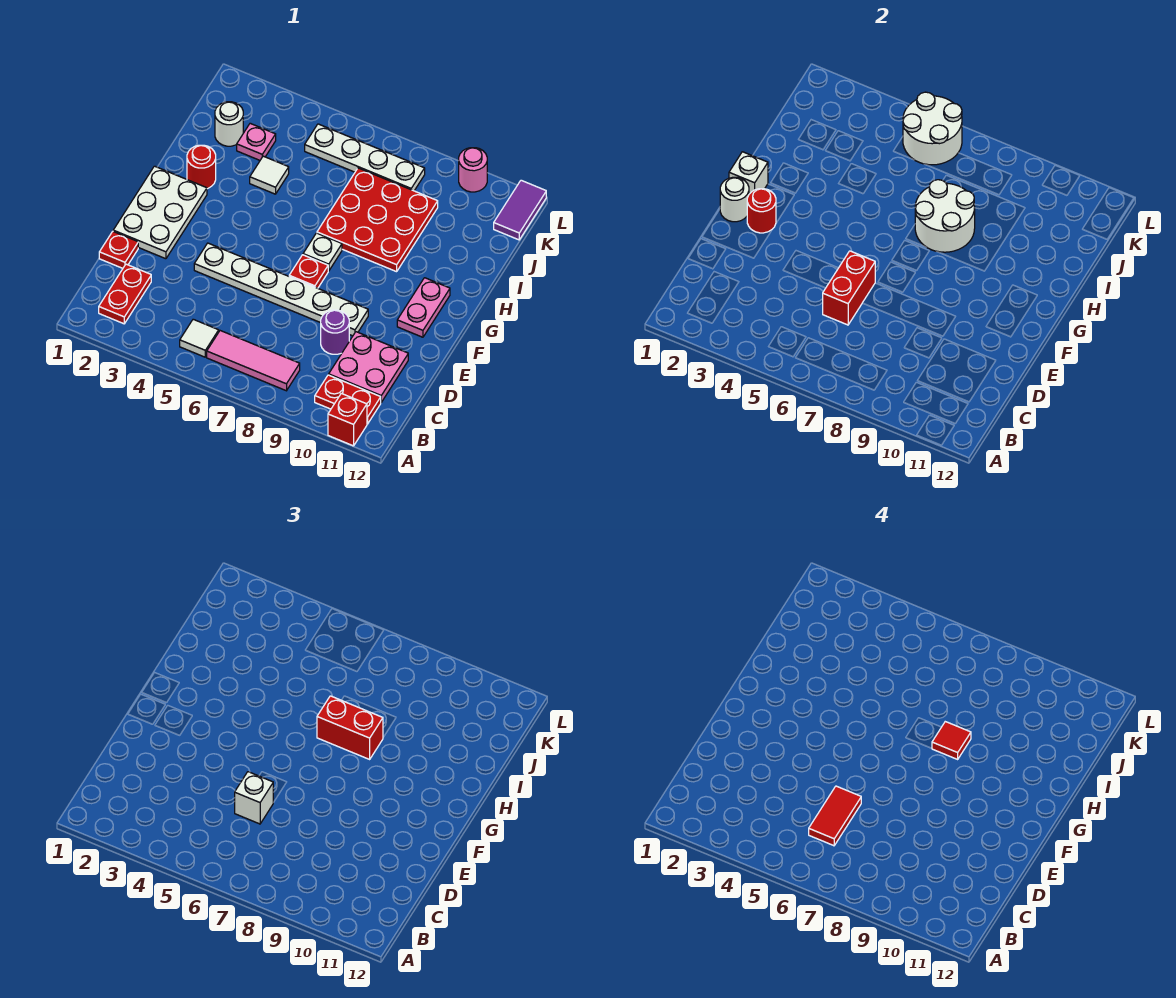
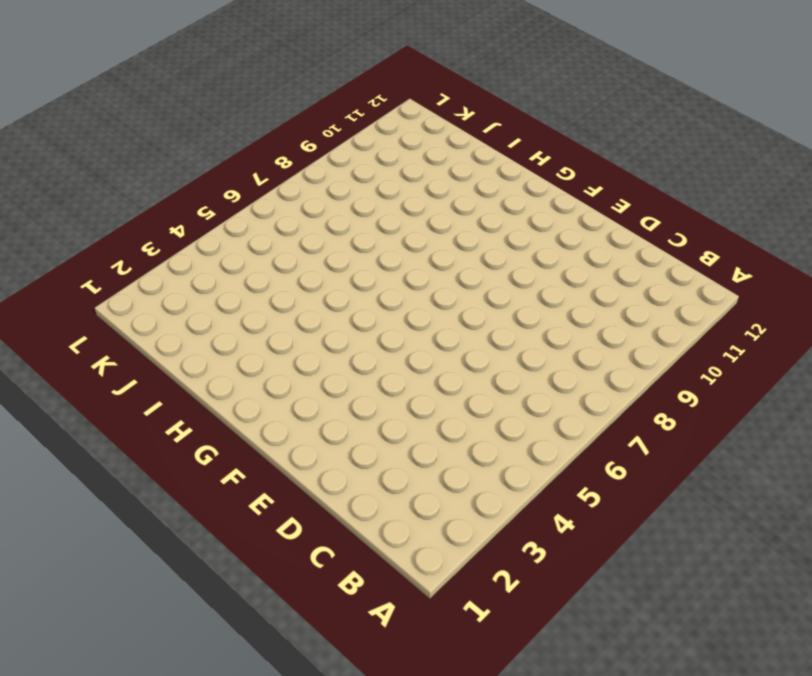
none -> red brick A11 level 1
none -> red plate B2:C2 level 1
none -> white tile B5 level 1
none -> pink tile B6:B8 level 1

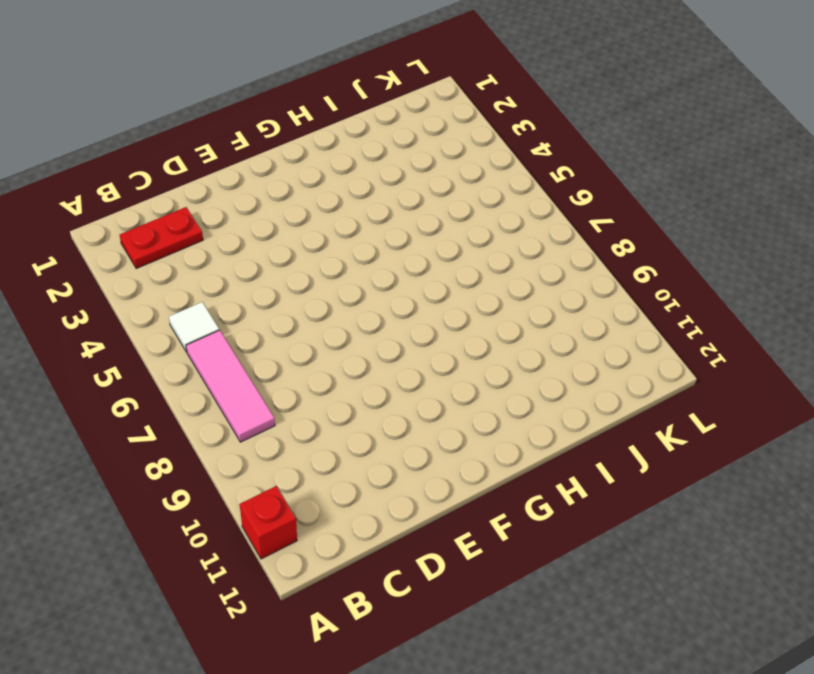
none -> red plate B10:B11 level 1
none -> pink plate C10:D11 level 1
none -> red plate D1 level 1
none -> purple round brick D9 level 1

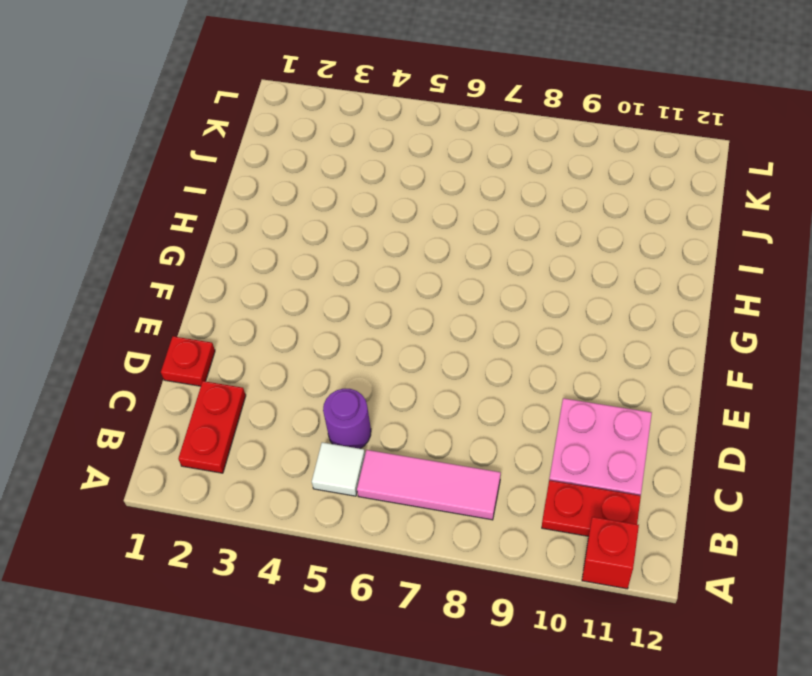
purple round brick C5 level 1 -> purple round brick D9 level 1
none -> white plate E1:G2 level 1
none -> white plate E4:E9 level 1
none -> red plate F7 level 1
none -> pink plate F11:G11 level 1

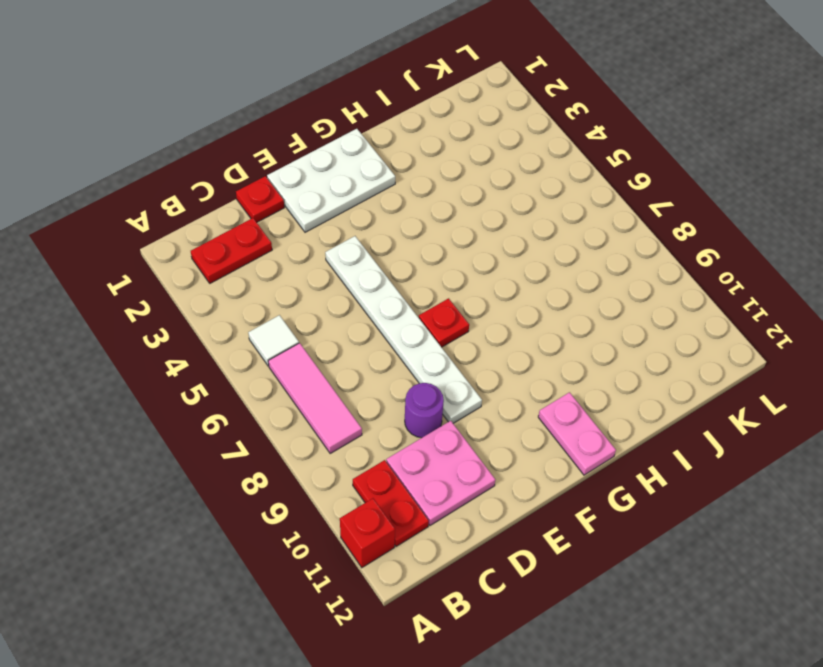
pink plate G11:G12 level 1 -> pink plate F11:G11 level 1
none -> white plate G7 level 1
none -> red round brick H2 level 1
none -> red plate H7:J9 level 1
none -> white tile I4 level 1

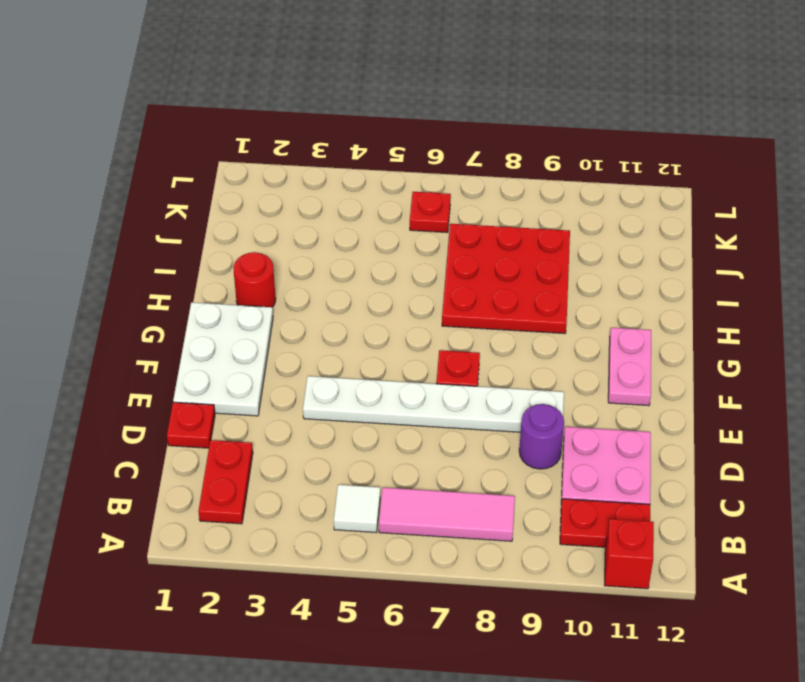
red plate K6 level 1 -> white plate K5:K8 level 1
none -> white plate G7 level 1
none -> white tile I4 level 1
none -> white round brick J2 level 1
none -> pink plate J3 level 1

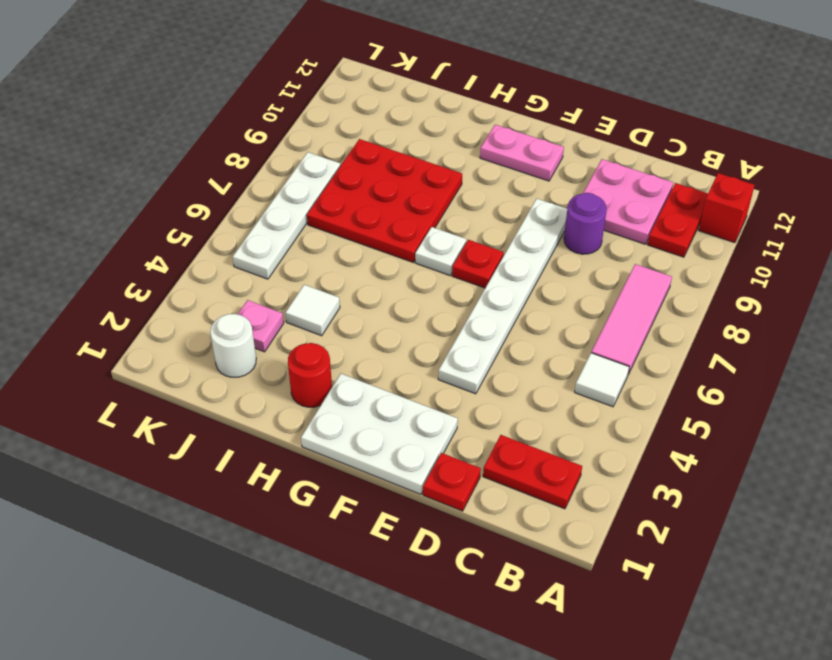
none -> purple tile K12:L12 level 1
none -> pink round brick L10 level 1
none -> red brick D6:E6 level 2
none -> white round brick F1 level 2

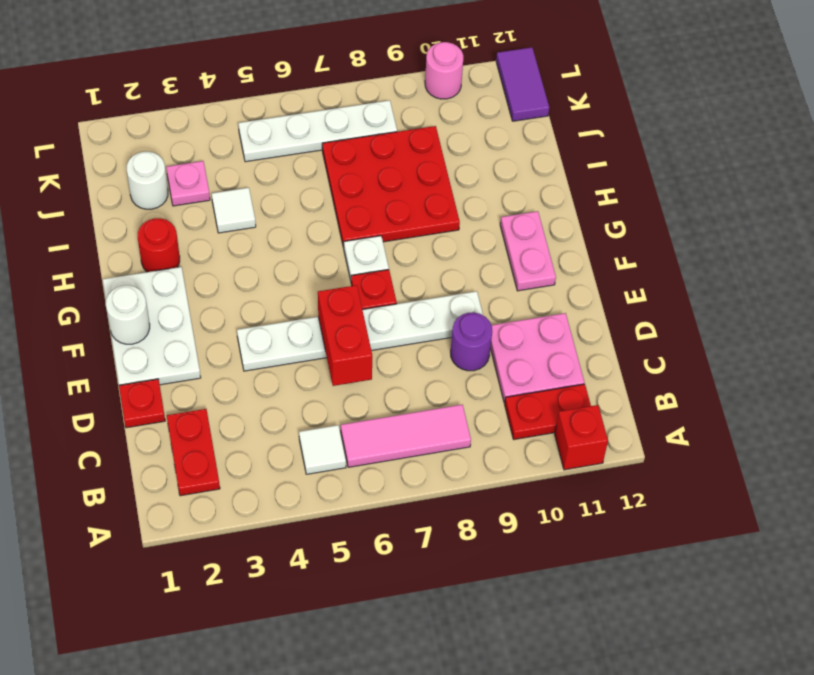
none -> red round brick F2 level 2
none -> white brick G1 level 2
none -> white round brick H7:I8 level 2
none -> white round brick K5:L6 level 2

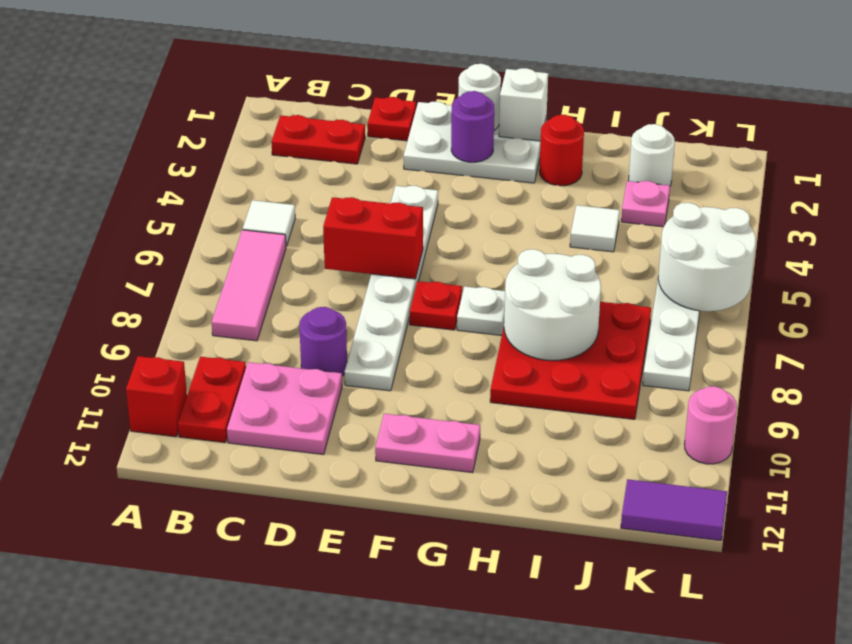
purple round brick F2 level 2 -> red round brick F2 level 2
none -> white brick D6 level 3
none -> red brick H7:H8 level 3
none -> red tile C6:D6 level 4
none -> red tile H8 level 4

